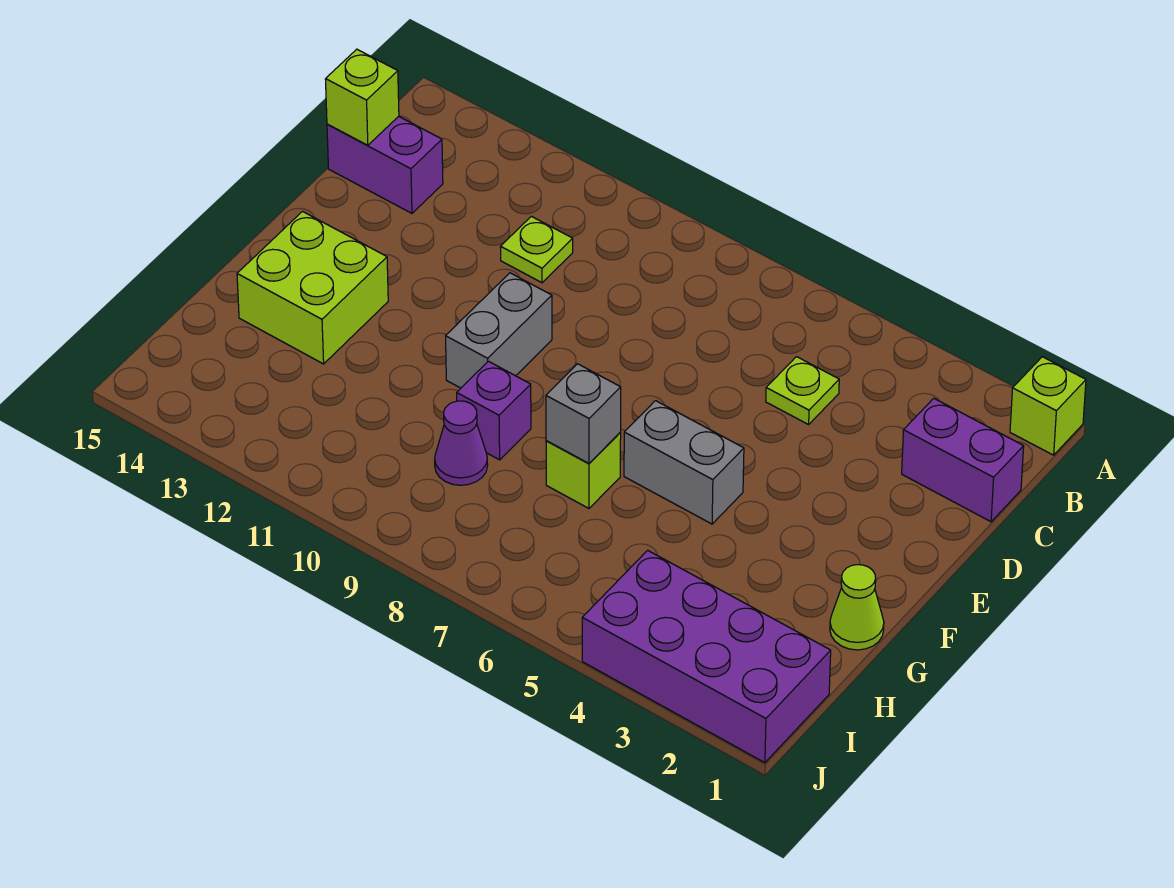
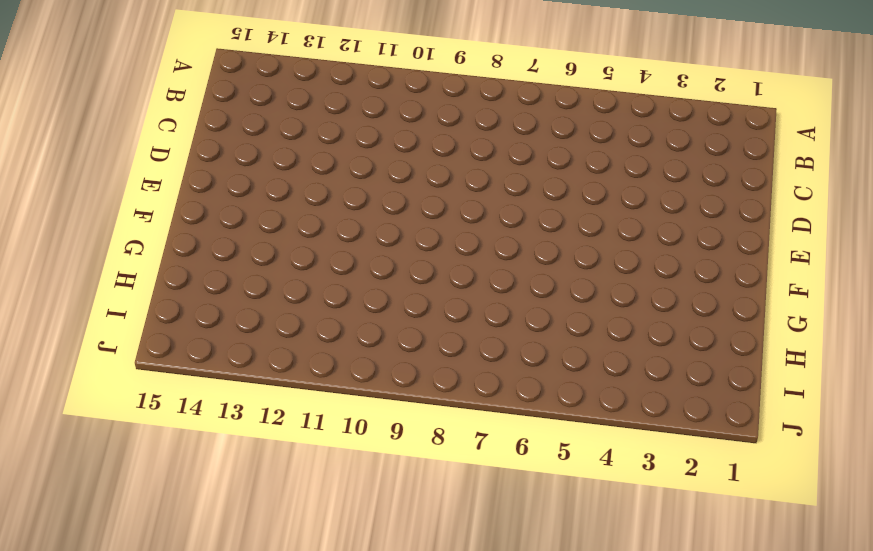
none -> lime brick A1 level 1
none -> purple brick C1:C2 level 1
none -> lime plate C5 level 1

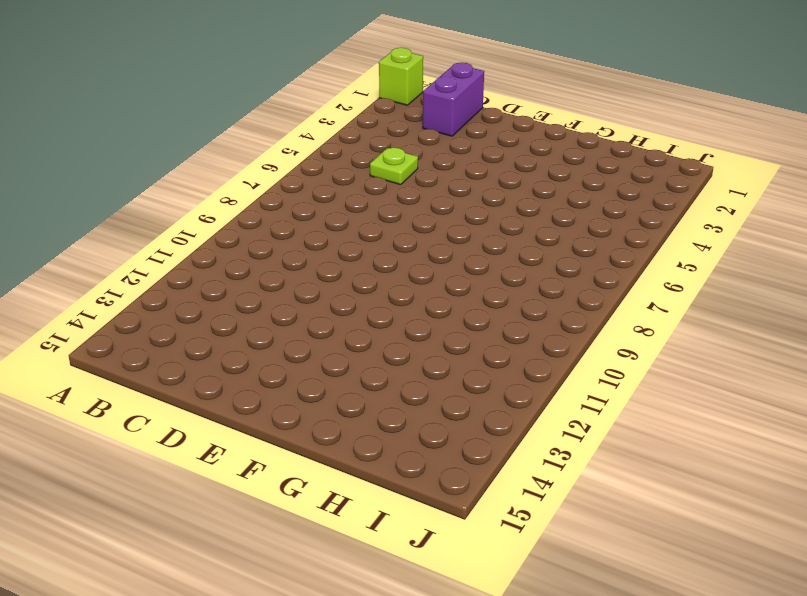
none -> lime plate C11 level 1
none -> purple brick C14:C15 level 1
none -> grey brick E10:F10 level 1

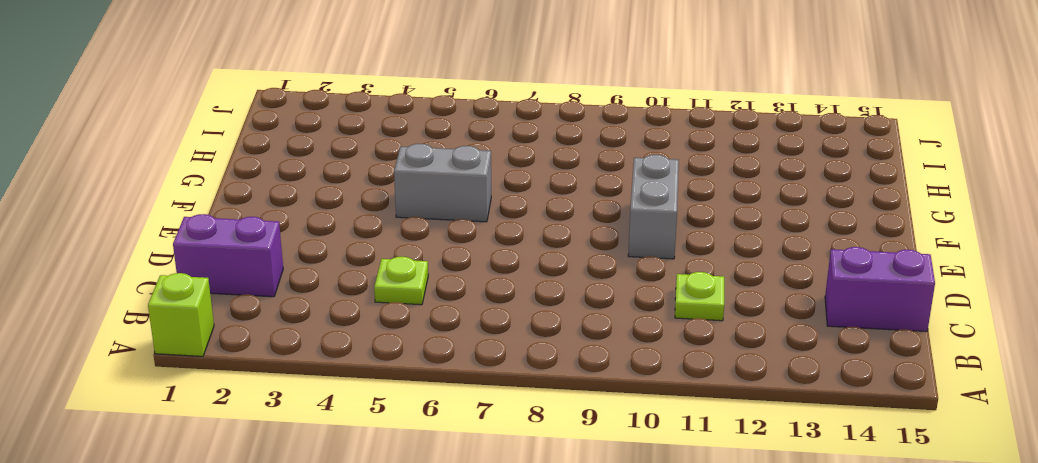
none -> lime brick F13:G14 level 1
none -> lime cone G1 level 1
none -> lime brick G7 level 1

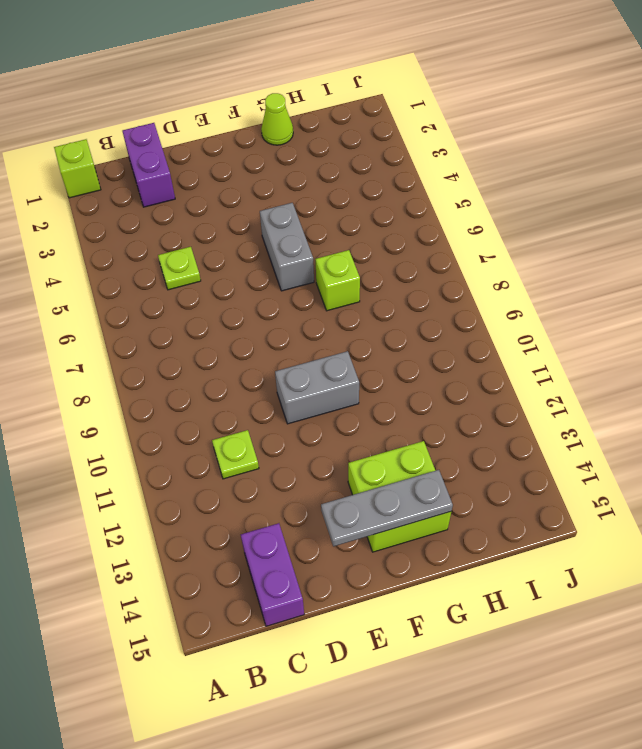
grey plate E14:G14 level 2 -> none
none -> purple brick G9 level 1
none -> purple cone H9 level 1
none -> purple brick I1:J4 level 1

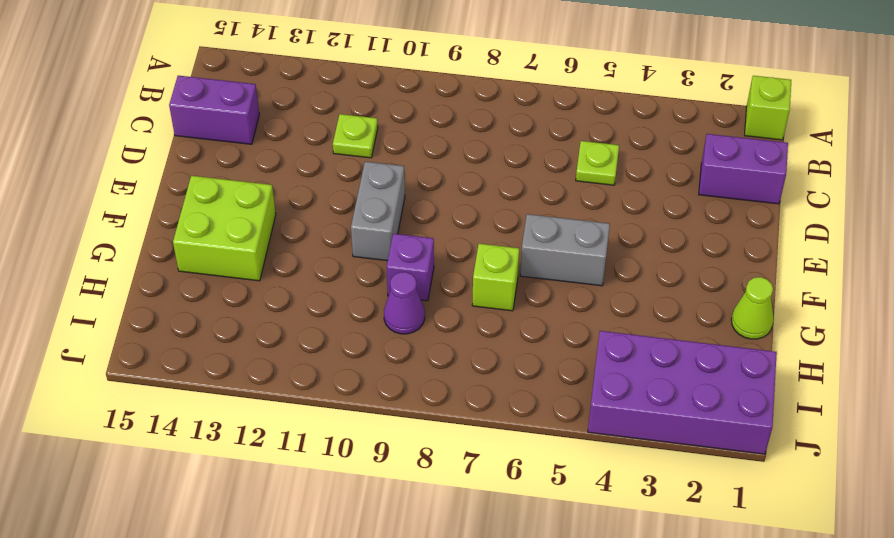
none -> lime brick C15 level 2
none -> grey brick G7 level 2

